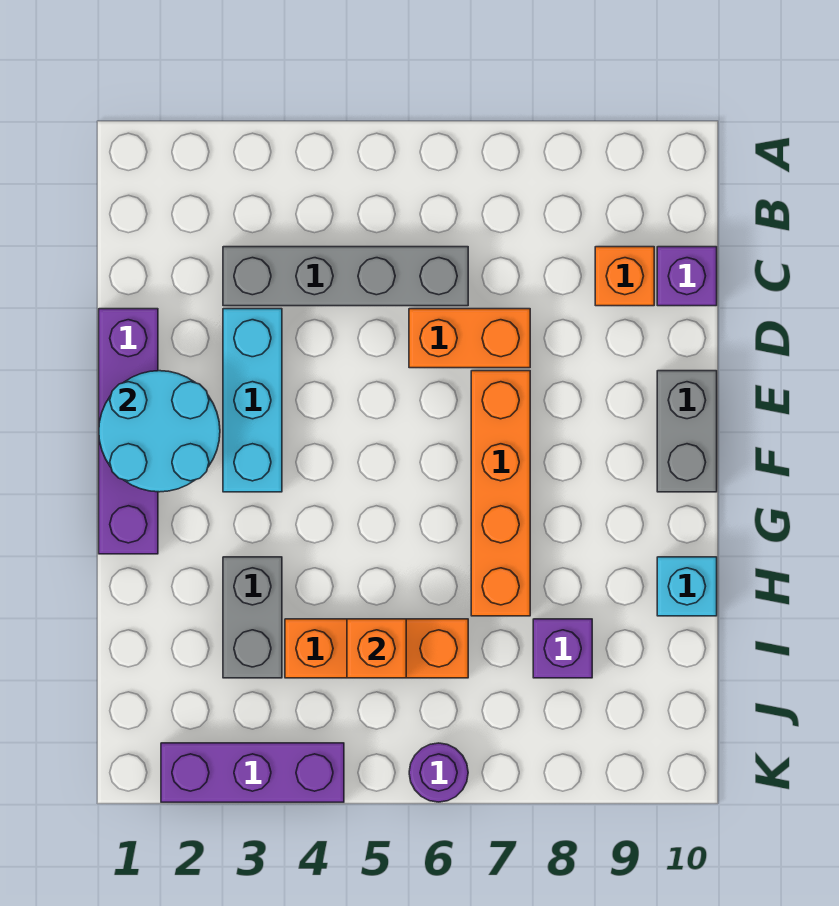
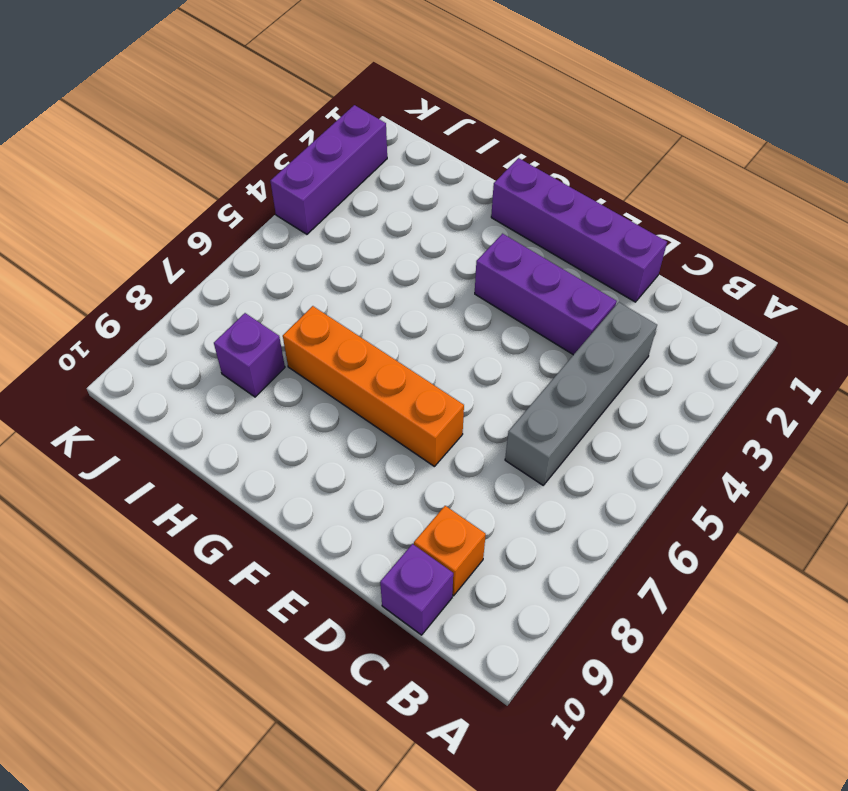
purple brick D3:F3 level 1 -> cyan brick D3:F3 level 1
none -> orange brick D6:D7 level 1
none -> grey brick E10:F10 level 1
none -> grey brick H3:I3 level 1

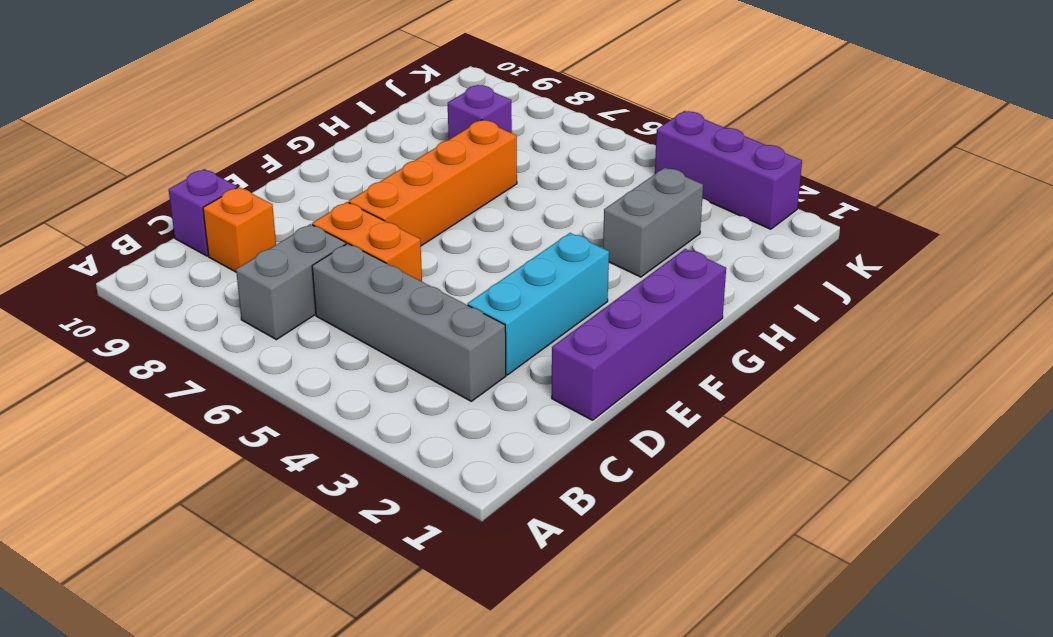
grey brick B7:C7 level 1 -> grey brick E10:F10 level 1
none -> cyan brick H10 level 1
none -> orange brick I4:I6 level 1
none -> purple round brick K6 level 1

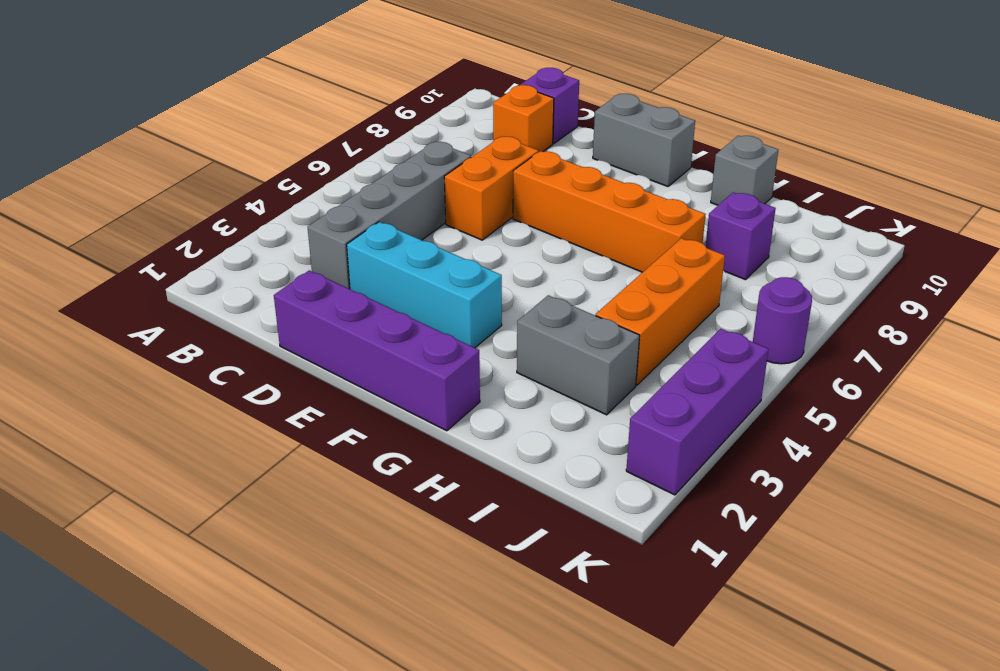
grey brick H10 level 1 -> cyan brick H10 level 1
none -> cyan round brick E1:F2 level 2
none -> orange brick I5 level 2

